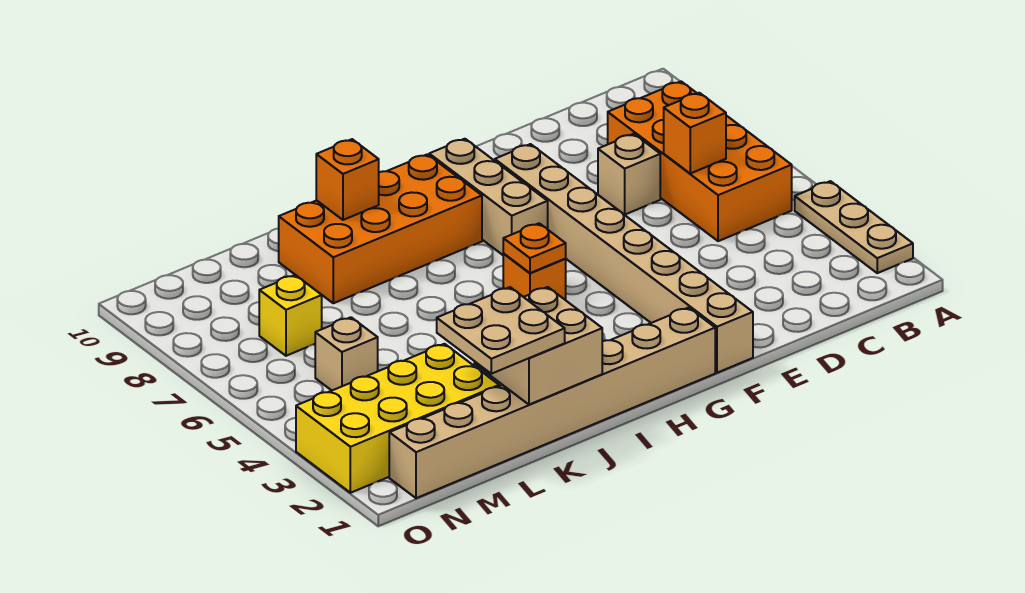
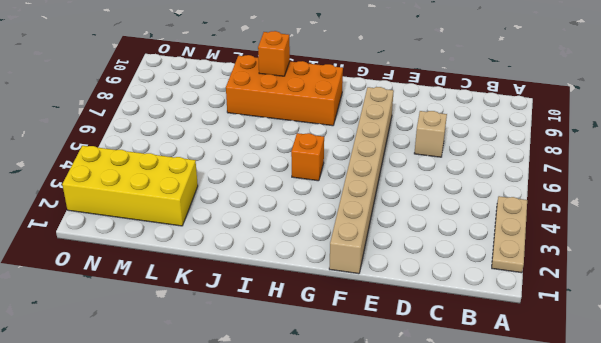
none -> orange brick B5:C8 level 1
none -> tan brick G1:N1 level 1
none -> tan brick G7:G9 level 1

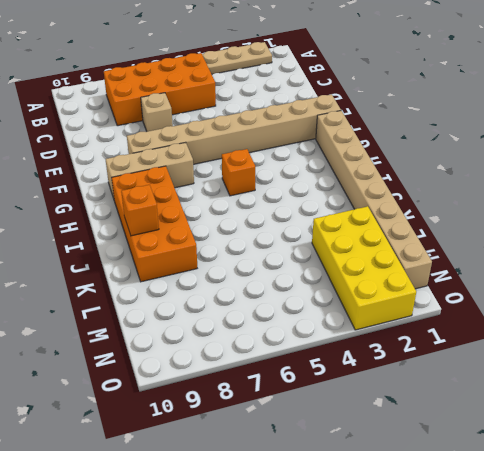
none -> tan brick M5 level 1
none -> yellow brick M7 level 1
none -> orange brick C6 level 2

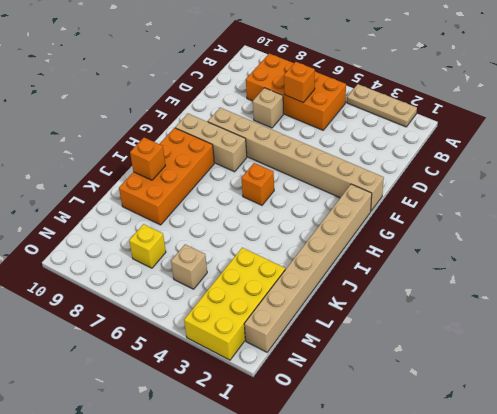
none -> orange plate H5 level 2
none -> tan brick J1:K2 level 2
none -> tan plate K1:L2 level 3

